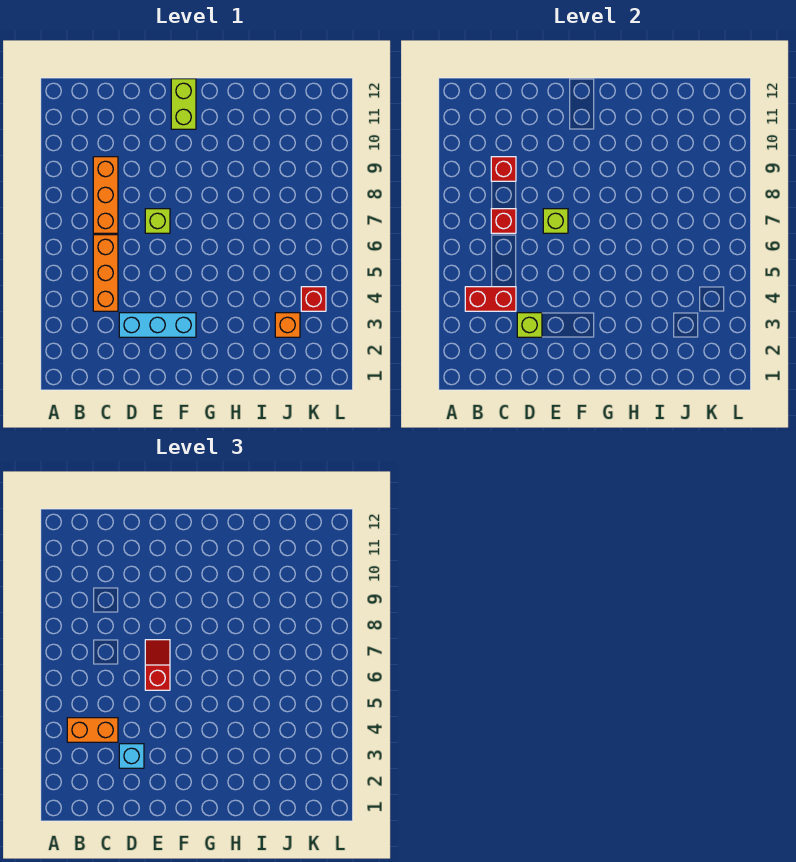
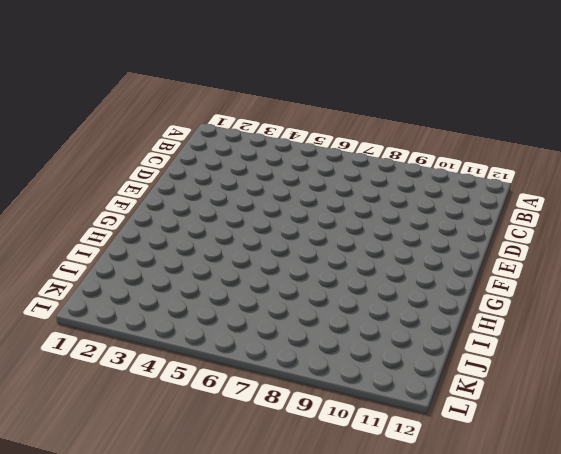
none -> orange brick C4:C6 level 1
none -> orange brick C7:C9 level 1
none -> cyan brick D3:F3 level 1

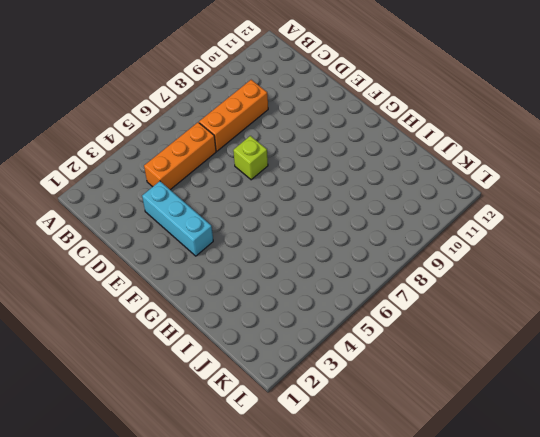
none -> lime brick F11:F12 level 1
none -> orange brick J3 level 1
none -> red brick K4 level 1

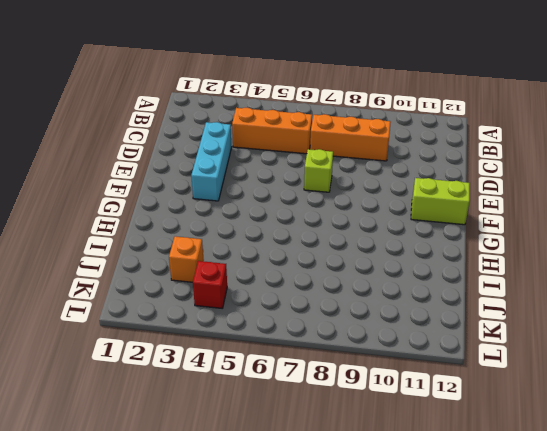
none -> red brick B4:C4 level 2
none -> red brick C7 level 2
none -> red brick C9 level 2

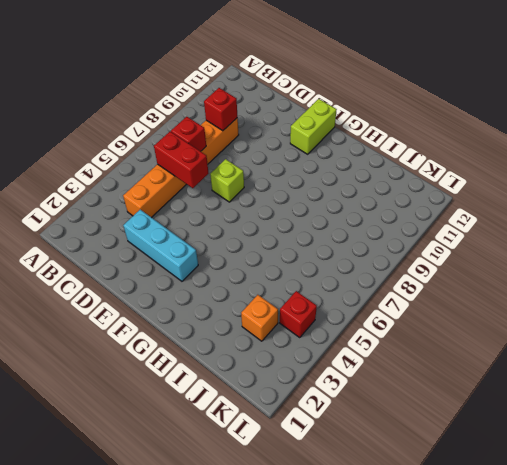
red brick C6:D6 level 2 -> red brick B4:C4 level 2
none -> lime brick D3 level 2
none -> lime brick E7 level 2
none -> orange brick B4:C4 level 3

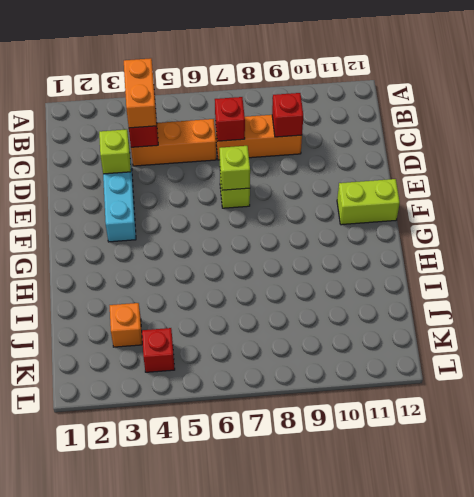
none -> cyan brick D3 level 3
none -> red slope E6:E7 level 3 top 6

